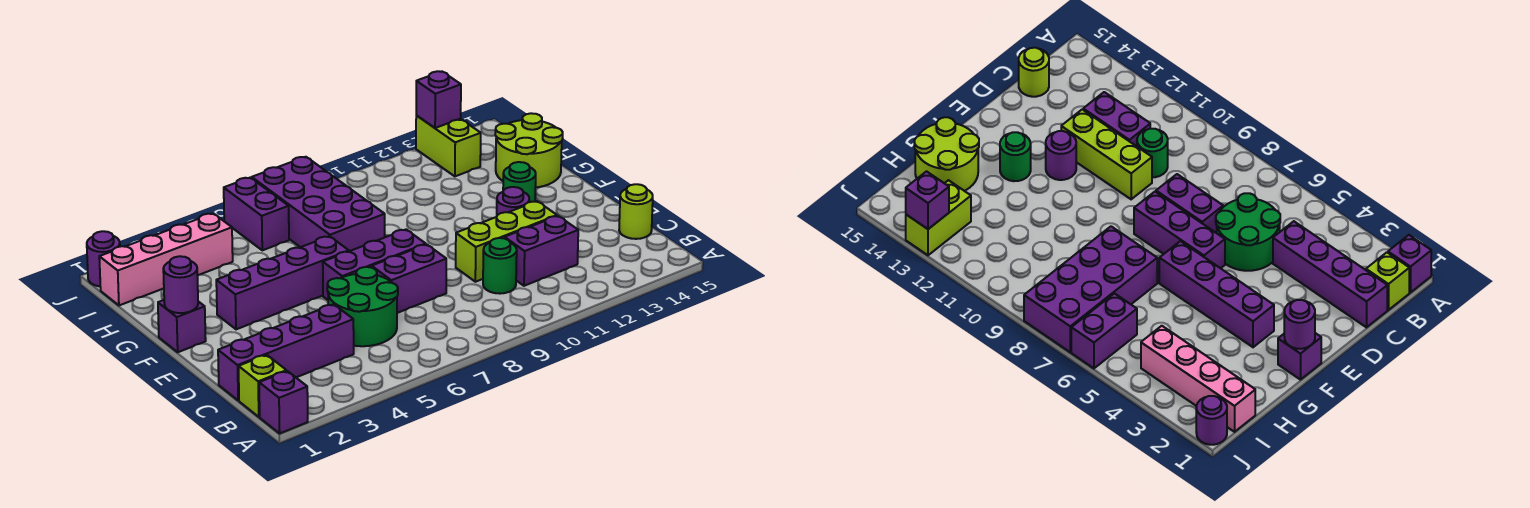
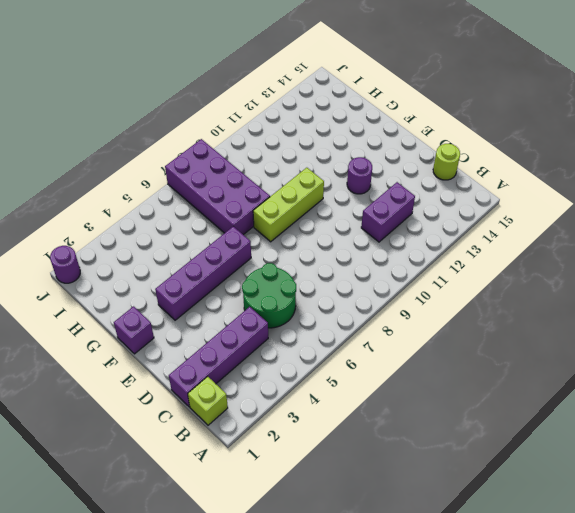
lime brick F8:F10 level 1 -> lime brick D10:D12 level 1
none -> purple brick A1 level 1
none -> green round brick C10 level 1
none -> purple brick D7:D8 level 1

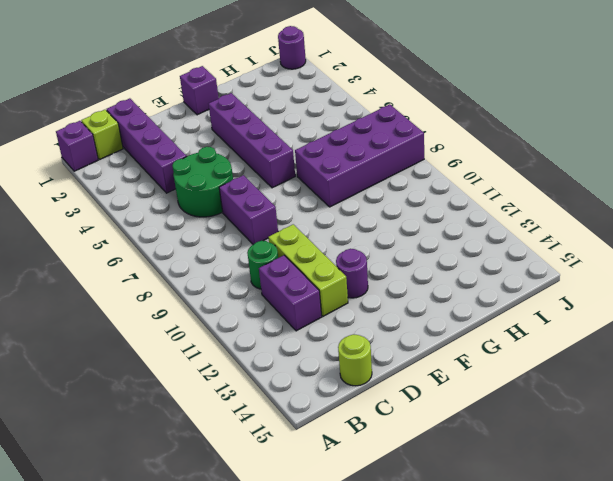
none -> purple brick E6:E8 level 1
none -> green round brick F13 level 1
none -> lime round brick G14:H15 level 1

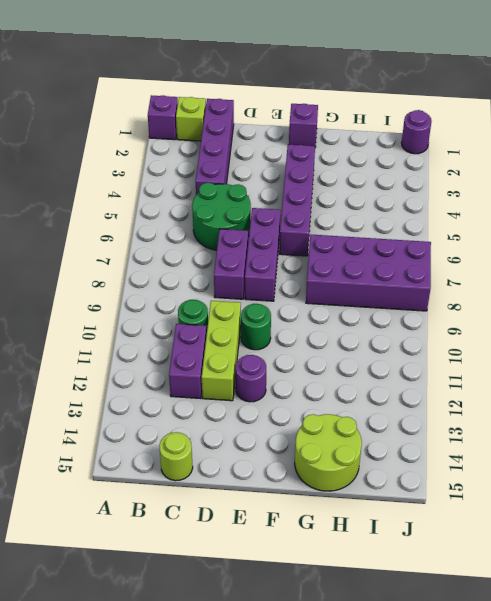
green round brick E10 level 1 -> green round brick F13 level 1
none -> pink brick I1:I4 level 1
none -> purple brick I6:J6 level 1
none -> lime brick I13:J13 level 1

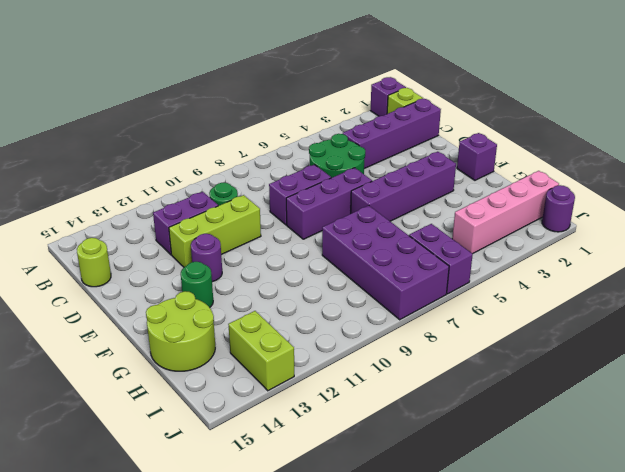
none -> purple round brick F1 level 2
none -> purple brick J13 level 2

